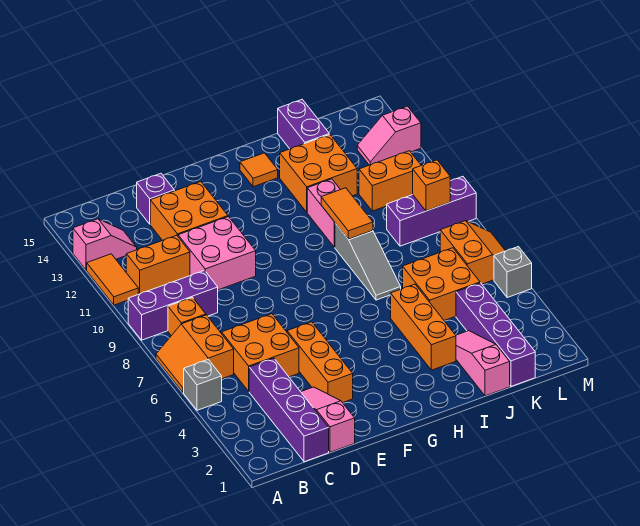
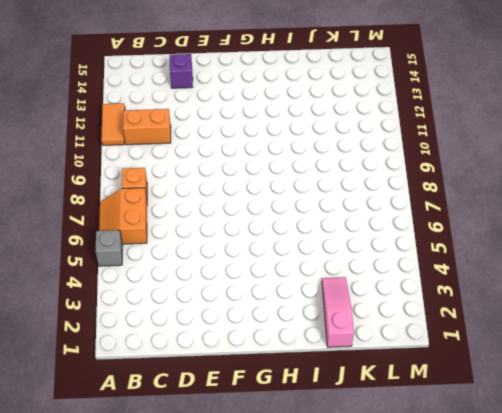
none -> purple brick A9:C9 level 1
none -> pink slope A13:B13 level 1 top A
none -> purple brick C1:C4 level 1
none -> orange brick C5:D6 level 1

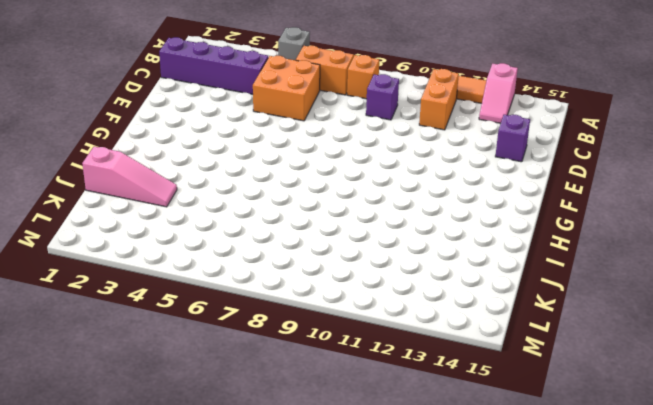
purple brick C9 level 1 -> purple brick A9:C9 level 1
none -> pink slope D1:D3 level 1 top 1
none -> pink brick D10:E11 level 1
none -> orange brick D12:E13 level 1
none -> orange brick E3:E5 level 1

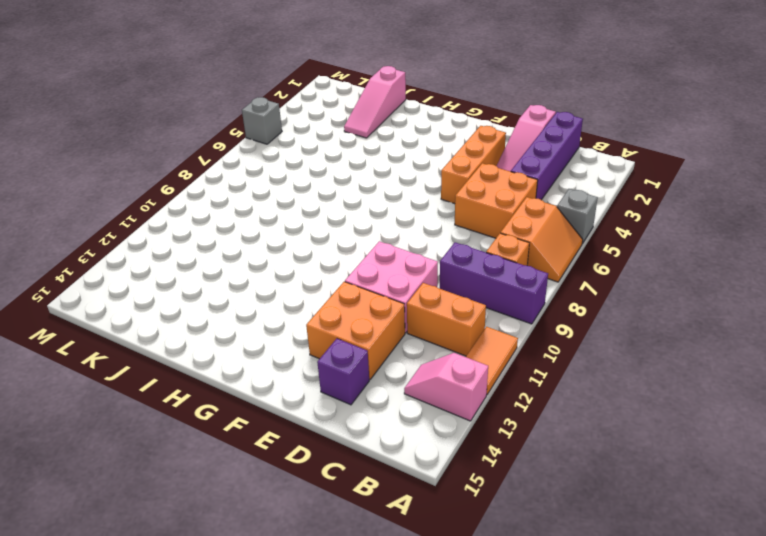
none -> orange tile H14 level 1
none -> orange brick I3:I5 level 1
none -> grey slope I7:I9 level 1 top 9
none -> pink brick I10:I11 level 1

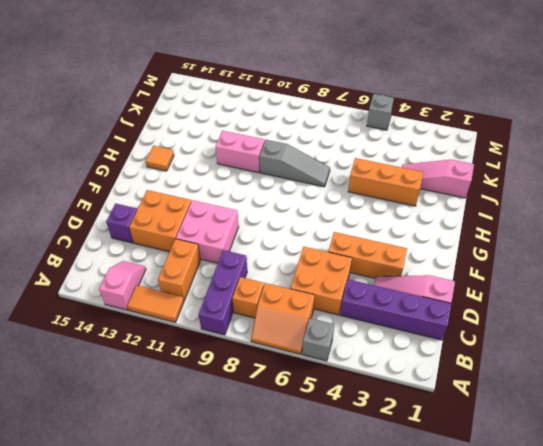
none -> orange brick I12:J13 level 1
none -> orange brick J5:K6 level 1
none -> purple brick J14:J15 level 1
none -> purple brick K1:K4 level 1

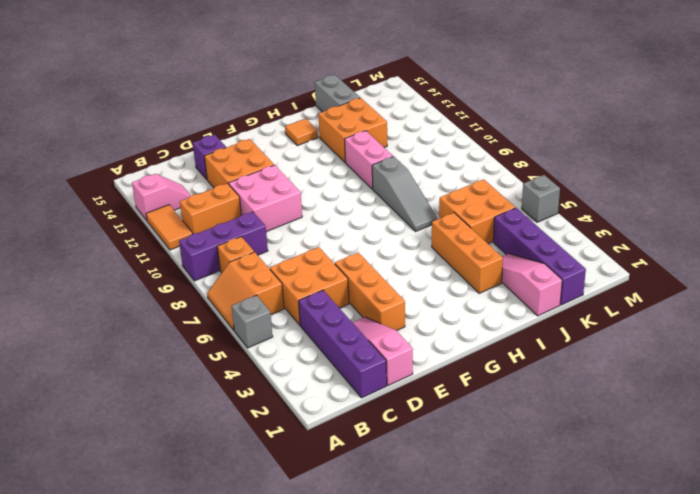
grey brick J14:J15 level 1 -> purple brick J14:J15 level 1
none -> purple brick K9:M9 level 1
none -> orange brick K11:L11 level 1
none -> orange slope L6:M7 level 1 top L
none -> pink slope L13:M13 level 1 top M

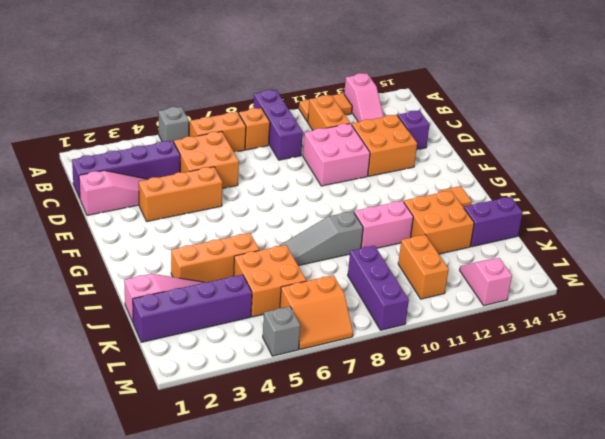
none -> orange tile I9:I10 level 2
none -> orange brick L9 level 2

